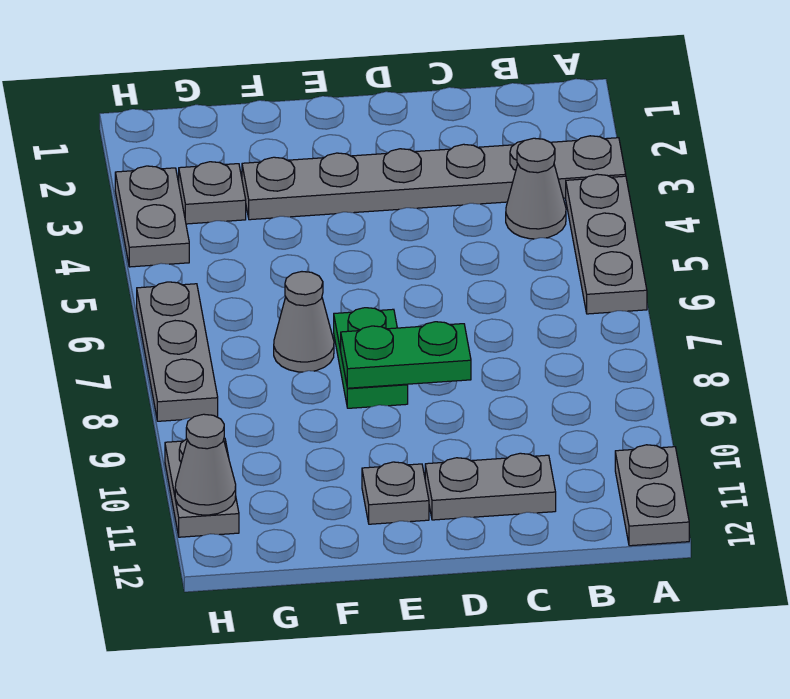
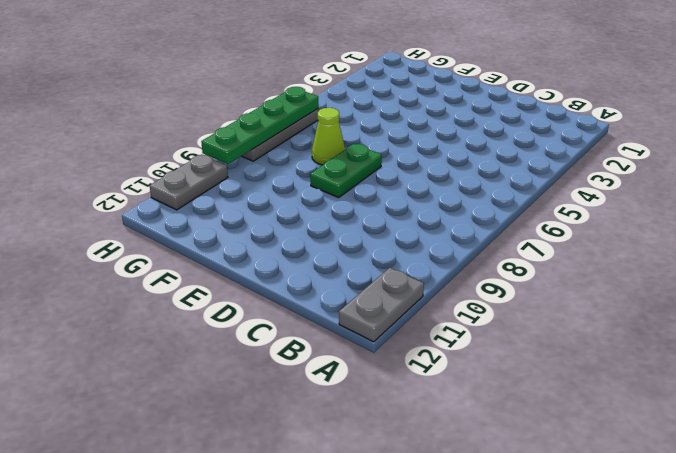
lime cone F7 level 1 -> grey cone F7 level 1
green plate H6:H9 level 2 -> none
none -> grey plate A3:F3 level 1
none -> grey plate A4:A6 level 1
none -> grey cone B4 level 1

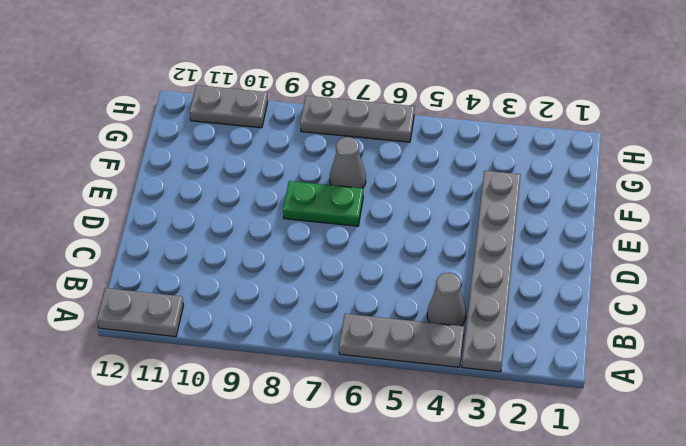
none -> grey plate C11:D11 level 1
none -> grey plate E11 level 1
none -> grey plate G3 level 1

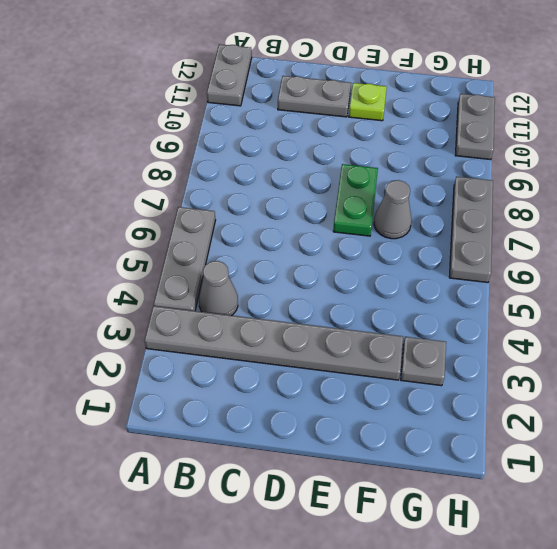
lime plate E11 level 1 -> grey plate E11 level 1
none -> grey plate H3:H4 level 1
none -> green plate D8:E8 level 2
none -> grey cone H11 level 2

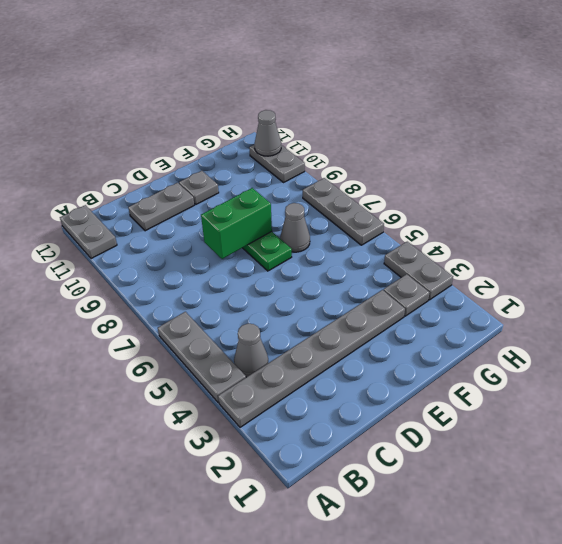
green brick D8:E8 level 2 -> green plate D8:E8 level 2

